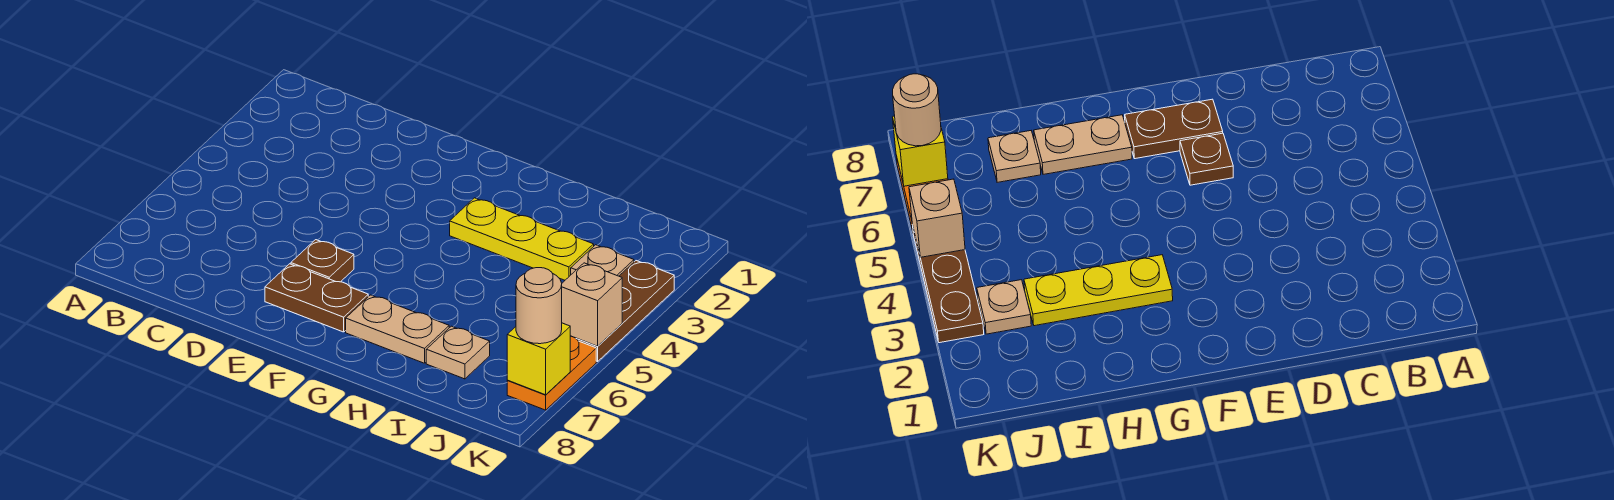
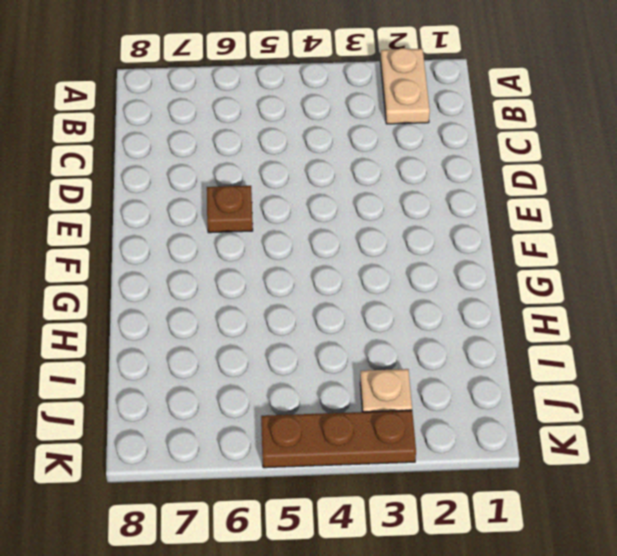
tan plate A2:B2 level 1 -> tan plate G7:H7 level 1
none -> brown plate E7:F7 level 1
none -> yellow plate G3:I3 level 1

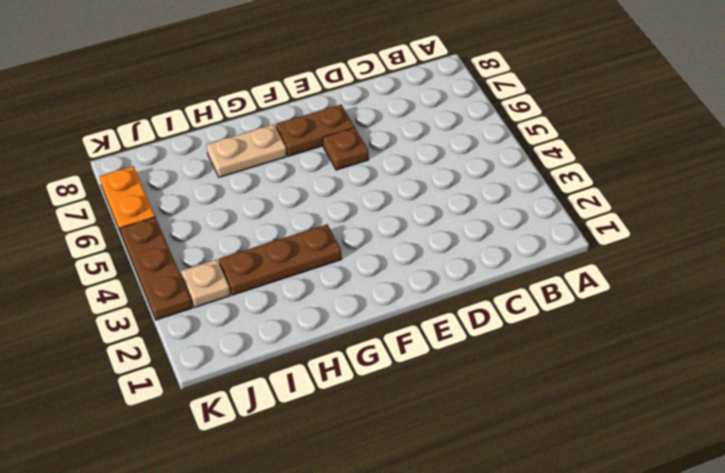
brown plate G3:I3 level 1 -> yellow plate G3:I3 level 1
none -> tan plate I7 level 1
none -> tan brick K5 level 2

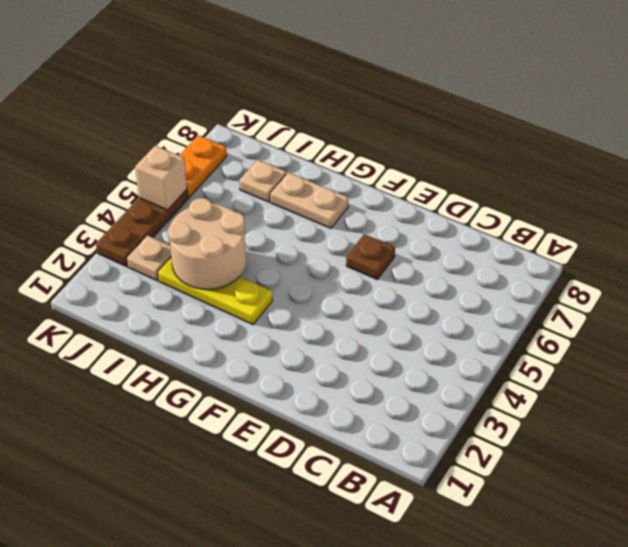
tan round brick H3:I4 level 2 -> none
none -> brown plate E7:F7 level 1
none -> yellow brick K7 level 2

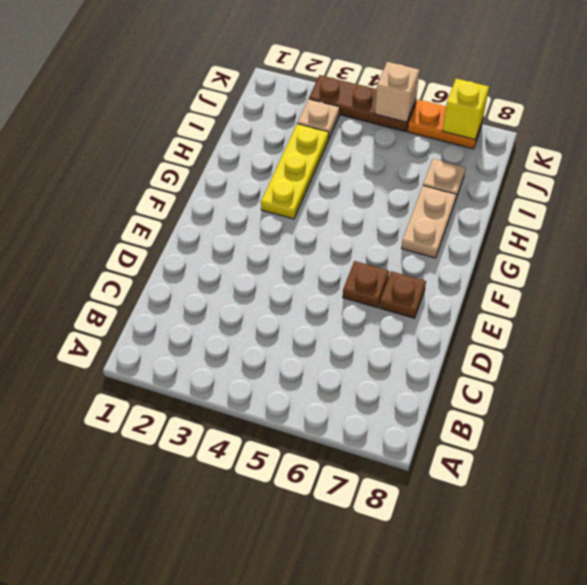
brown plate E7 level 1 -> brown plate E7:F7 level 1
none -> tan round brick K7 level 3

